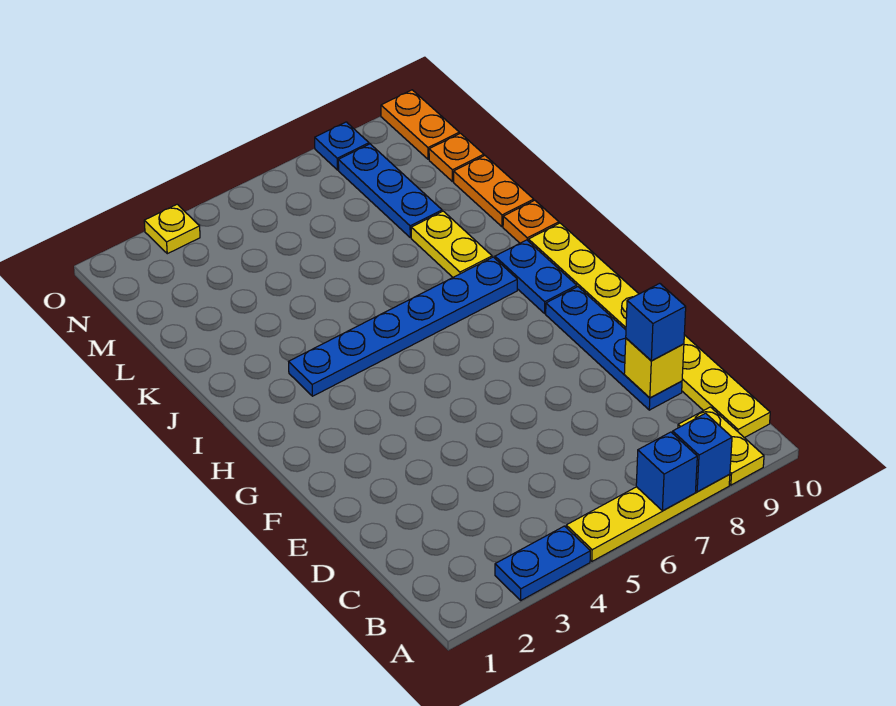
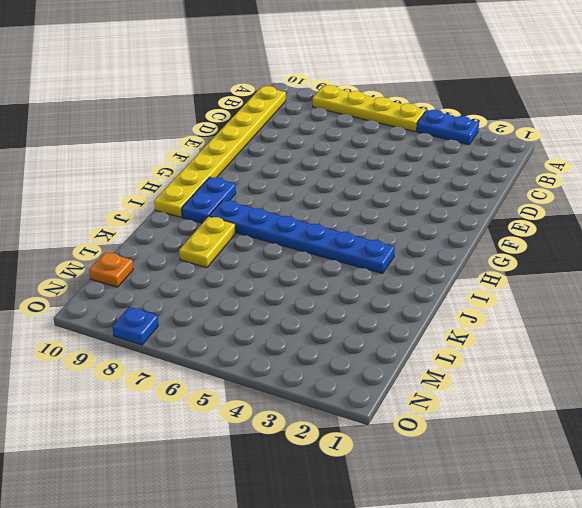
none -> yellow plate A9:B9 level 1
none -> blue plate D9:G9 level 1
none -> orange plate J10 level 1

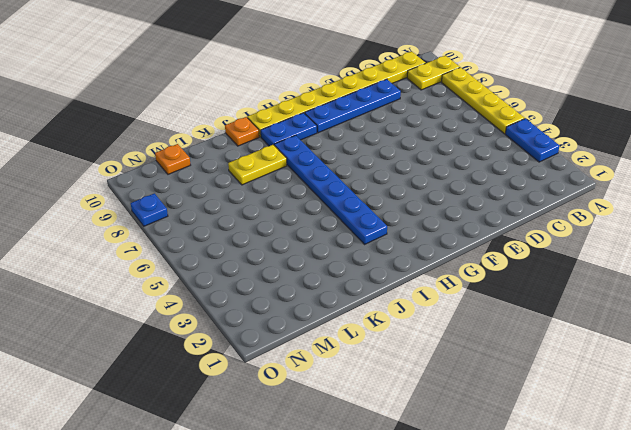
none -> orange plate K10:L10 level 1
none -> blue plate L8:N8 level 1
none -> orange plate N10:O10 level 1

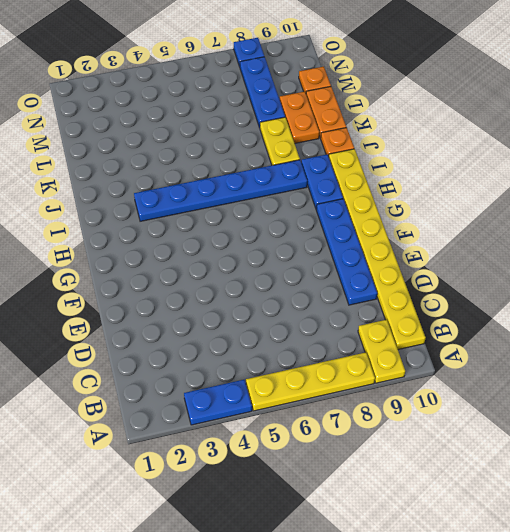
orange plate K9:L9 level 1 -> orange plate N10:O10 level 1
none -> yellow plate O3 level 1
none -> blue brick A7 level 2
none -> blue brick A8 level 2

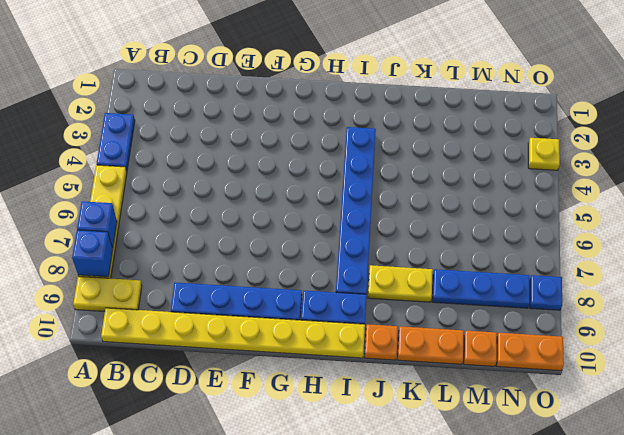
none -> yellow brick D9 level 2
none -> blue brick D9 level 3

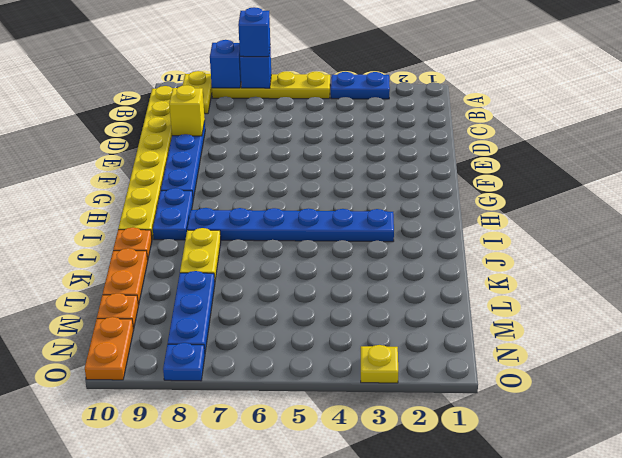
blue brick A7 level 3 -> blue brick D9 level 3

